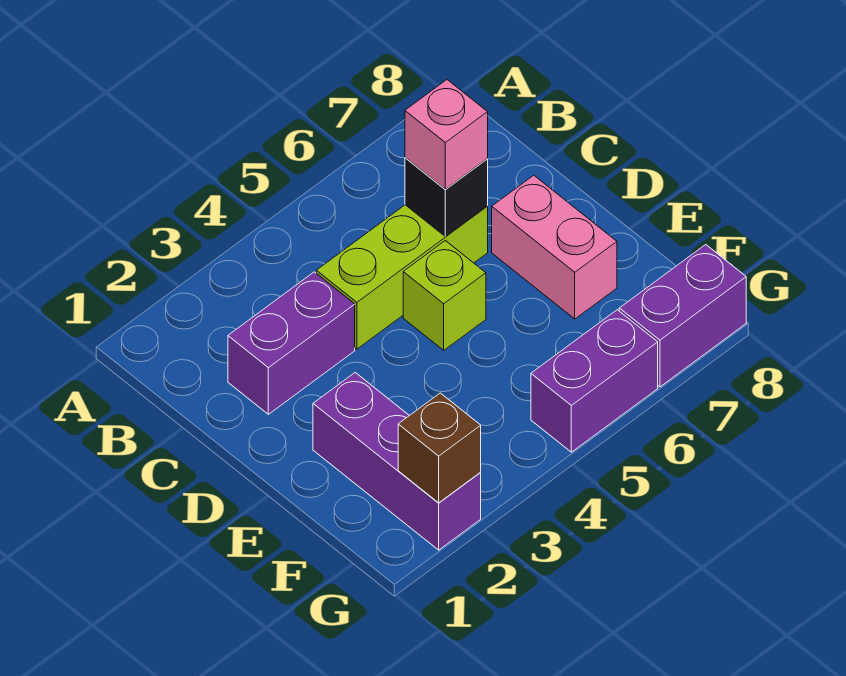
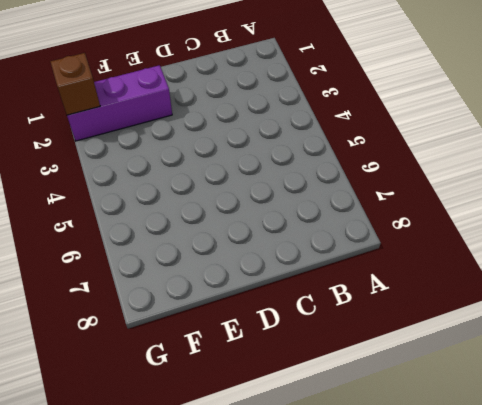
none -> purple brick C2:C3 level 1
none -> lime brick C4:C6 level 1

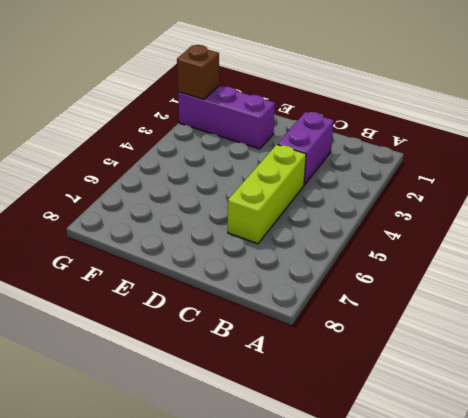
none -> lime brick D5 level 1
none -> pink brick D7:E7 level 1

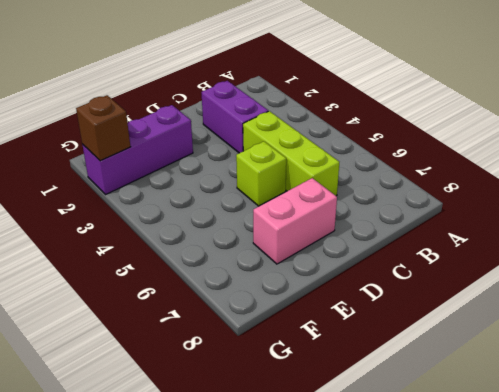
none -> purple brick G5:G6 level 1
none -> purple brick G7:G8 level 1

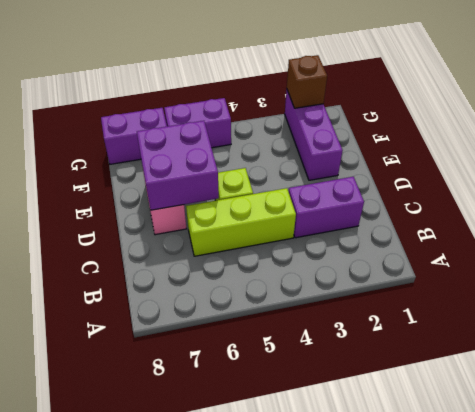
purple brick D6:E7 level 2 -> none
none -> black brick C6 level 2
none -> pink brick C6 level 3

